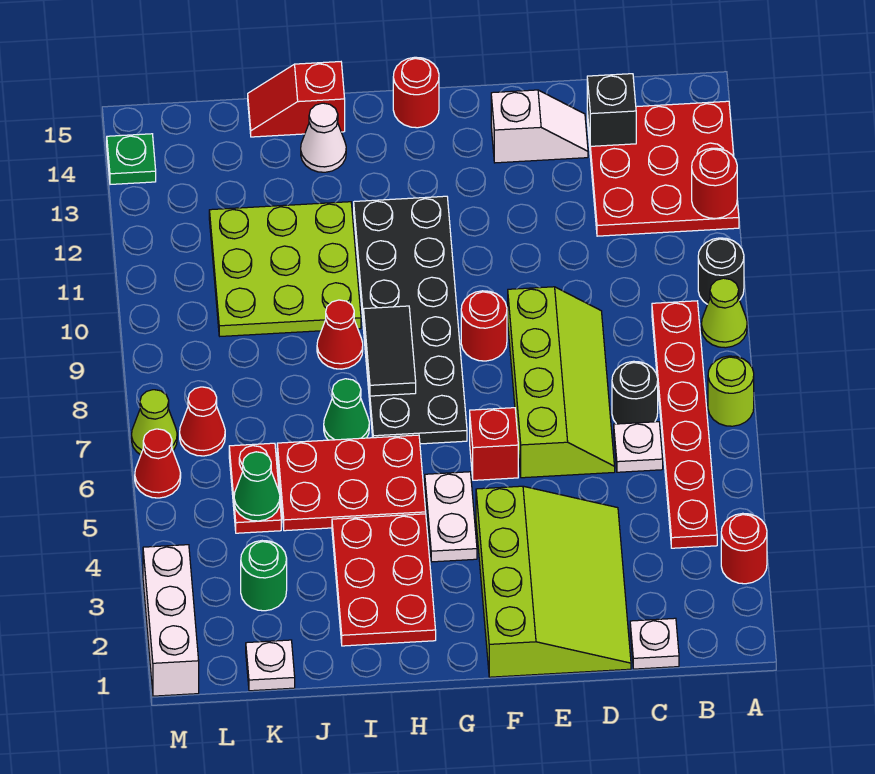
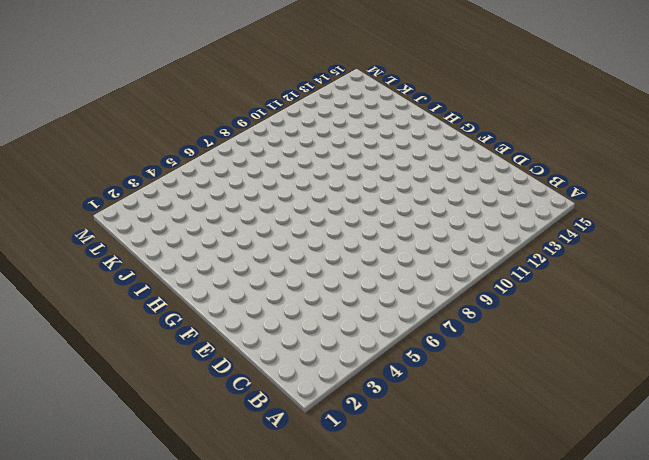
none -> red round brick A3 level 1
none -> lime round brick A7 level 1
none -> lime cone A9 level 1
none -> black round brick A10 level 1

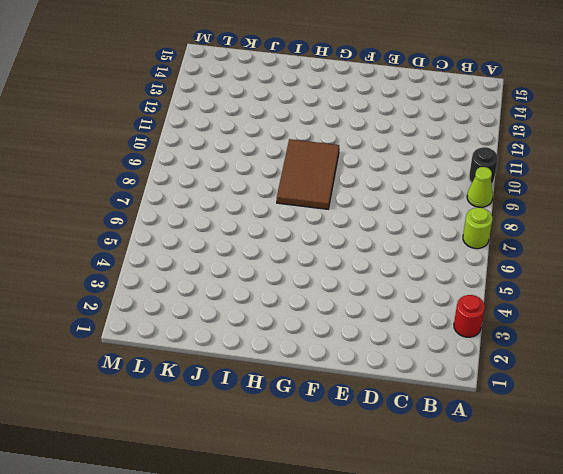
brown tile G8:H10 level 1 -> black plate G7:H12 level 1
none -> red plate A12:C14 level 1
none -> red plate B4:B9 level 1
none -> white plate C1 level 1
none -> white plate C6 level 1

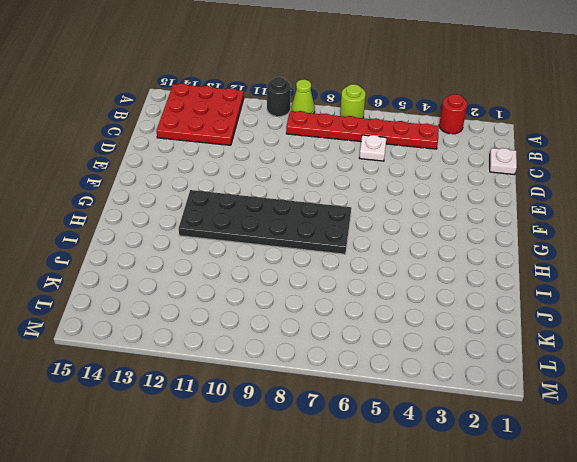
none -> black round brick C7 level 1
none -> lime slope D1:F4 level 1 top F
none -> lime slope D6:E9 level 1 top E
none -> white slope D14:E14 level 1 top E

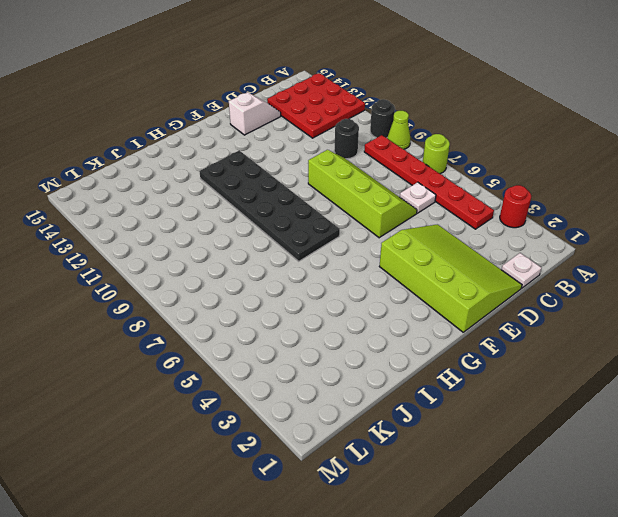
black round brick C10 level 1 -> black round brick C7 level 1
none -> red brick F6 level 1
none -> red round brick F9 level 1
none -> white plate G4:G5 level 1
none -> red round brick G15 level 1

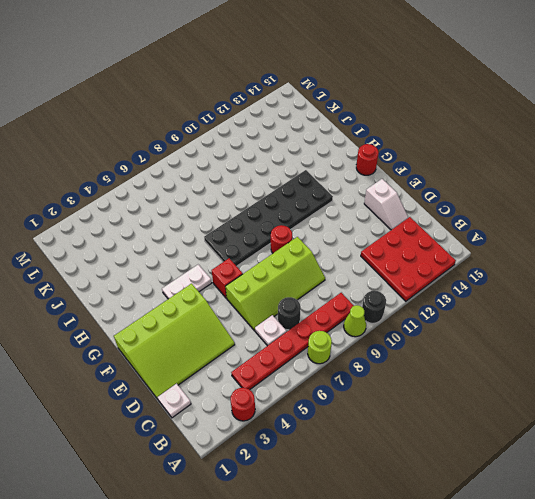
none -> red plate H2:I4 level 1
none -> red plate H5:J6 level 1
none -> green cone I7 level 1
none -> red cone I9 level 1

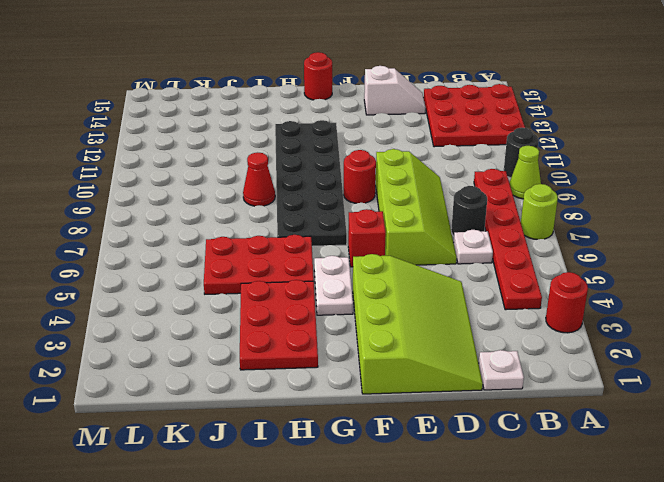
none -> green cone I7 level 1
none -> lime plate I10:K12 level 1
none -> white cone I14 level 1
none -> red slope I15:J15 level 1 top I

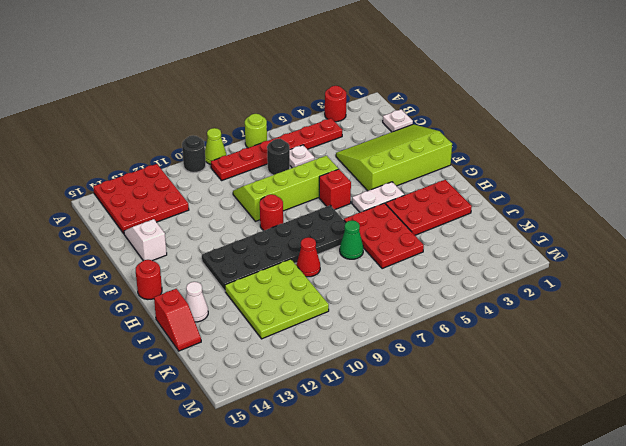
none -> white plate K1 level 1
none -> green round brick K3 level 1
none -> red plate K5:K6 level 1
none -> red cone L7 level 1

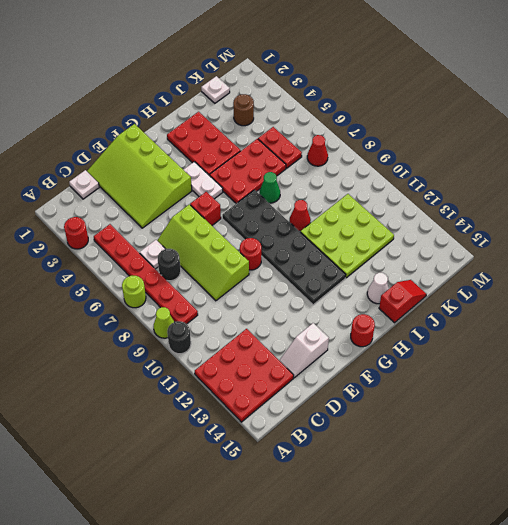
brown round brick K3 level 1 -> green round brick K3 level 1
none -> white brick M1:M3 level 1
none -> red cone M6 level 1
none -> lime cone M7 level 1
none -> green plate M14 level 1

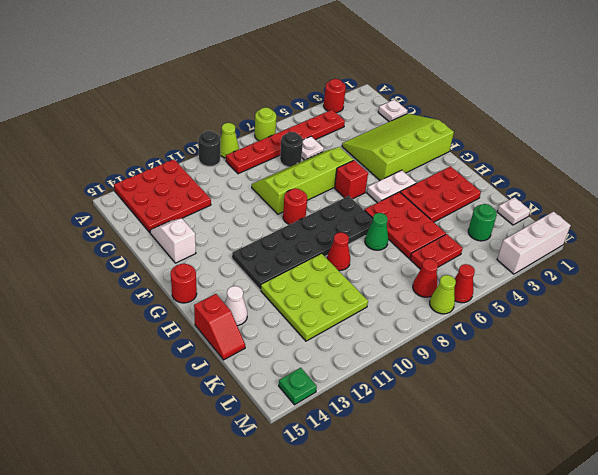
none -> red round brick A12 level 2
none -> black brick C14 level 2
none -> black tile H8:H9 level 2
none -> green cone K5 level 2

